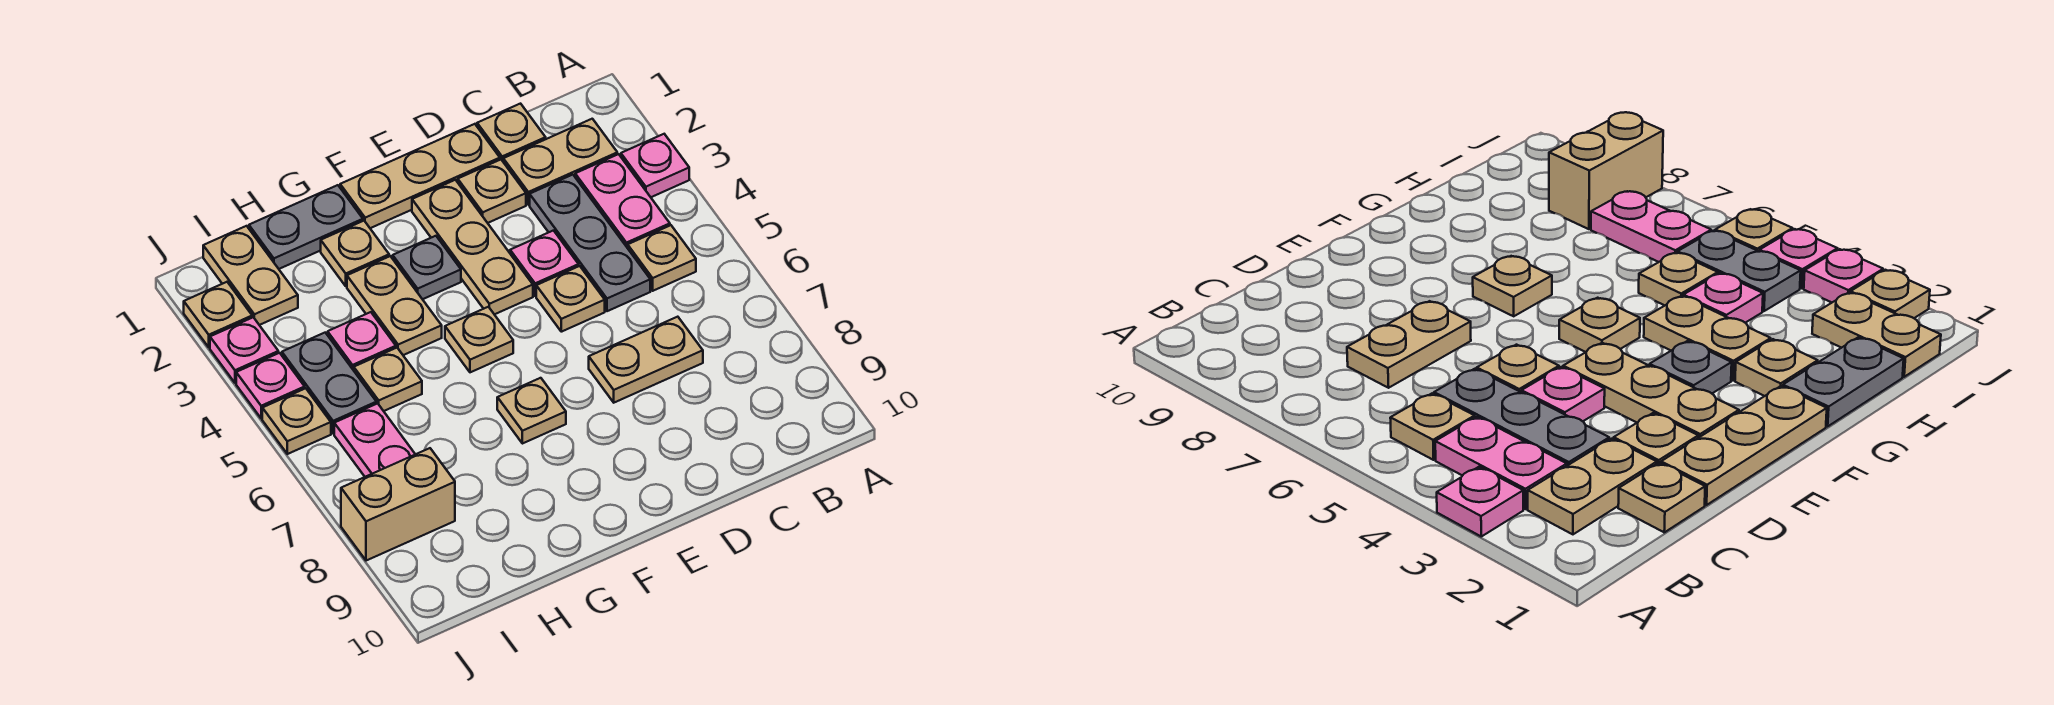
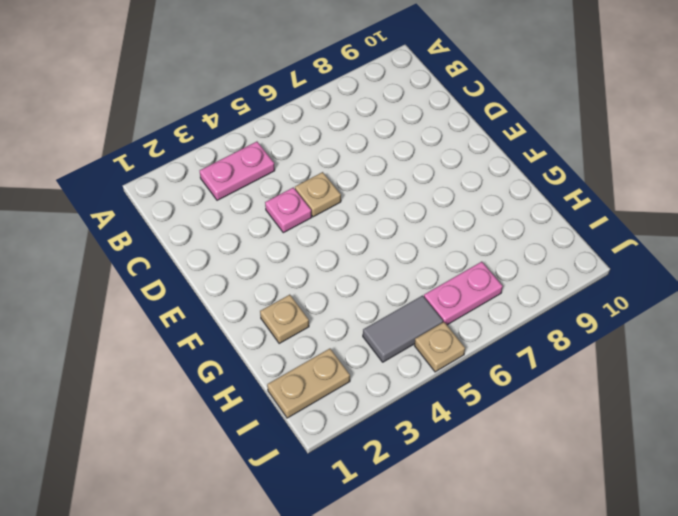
grey tile I4:I5 level 1 -> grey plate I4:I5 level 1
none -> pink plate A3 level 1
none -> tan plate B2:C2 level 1
none -> tan plate B5 level 1

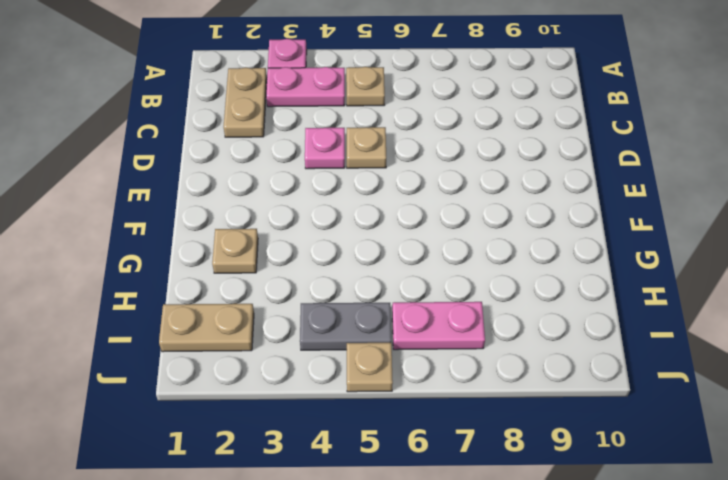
none -> tan plate C1 level 1
none -> grey plate C3:C5 level 1
none -> tan plate C7:D7 level 1

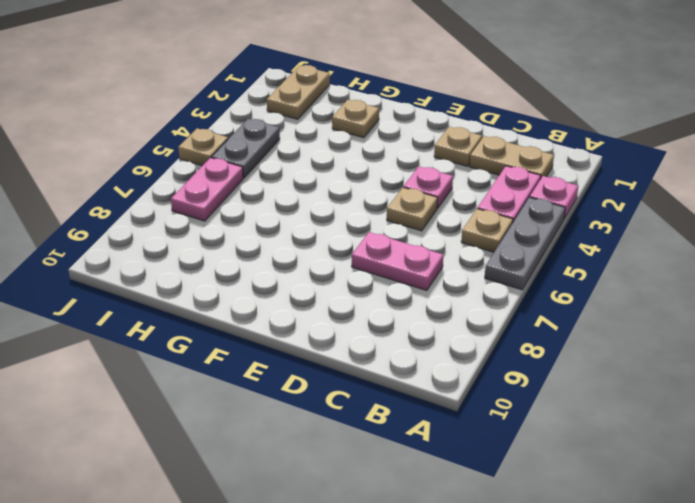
grey plate A4:A6 level 1 -> grey plate C3:C5 level 1
pink plate C7:D7 level 1 -> tan plate C7:D7 level 1
none -> tan plate C1 level 1
none -> tan plate D1:F1 level 1
none -> tan plate E2:E4 level 1

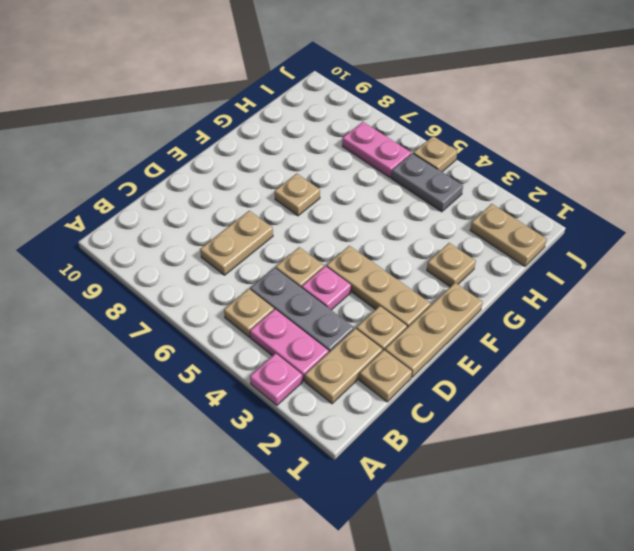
none -> grey plate F3 level 1
none -> tan plate F5 level 1
none -> grey plate G1:H1 level 1

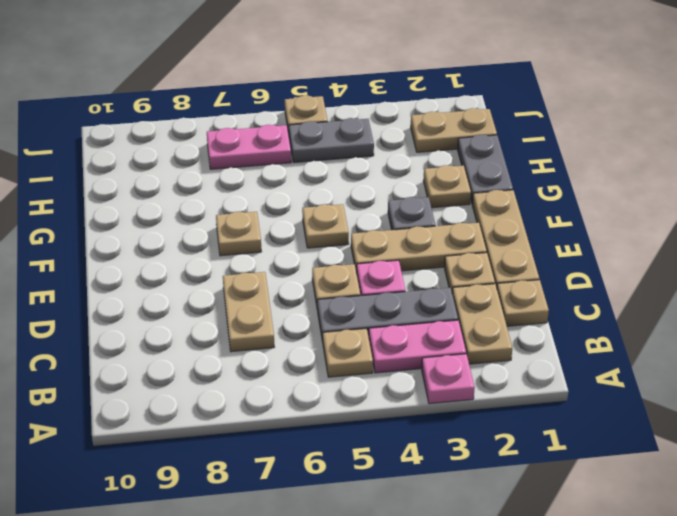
none -> tan plate G3:G4 level 1
none -> pink plate H4 level 1
none -> tan plate H5 level 1

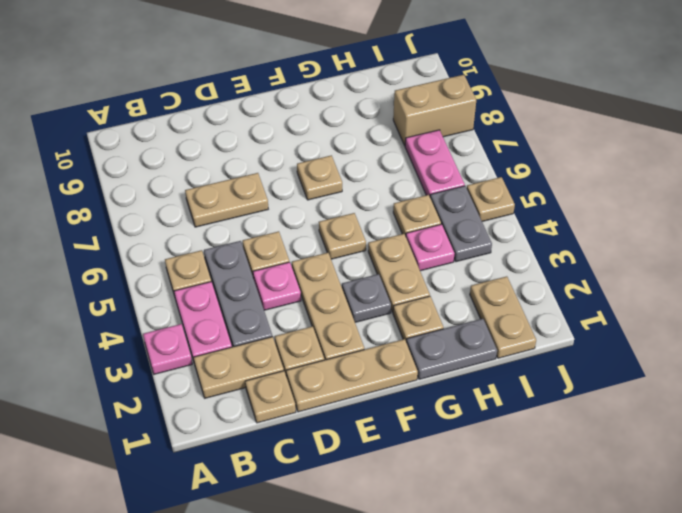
none -> tan plate J2 level 1
none -> pink plate J3 level 1
none -> pink plate J4 level 1

